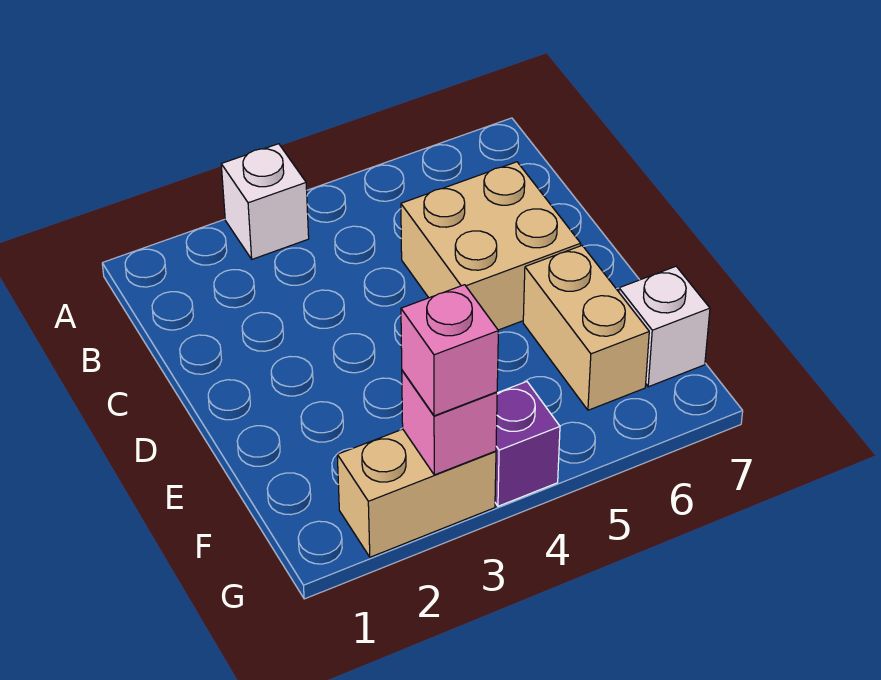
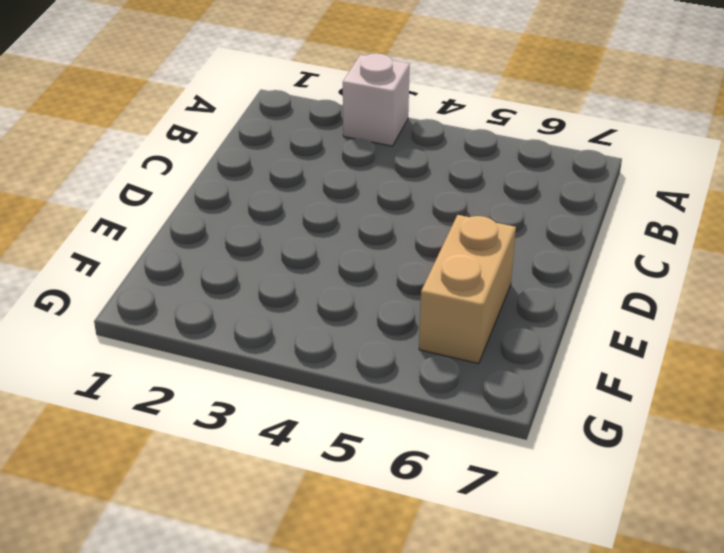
none -> tan brick C5:D6 level 1
none -> white brick F7 level 1

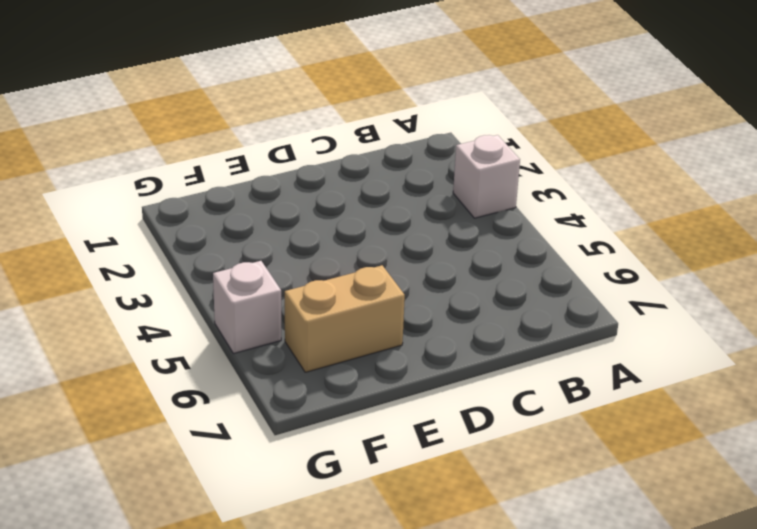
white brick G5 level 1 -> white brick F7 level 1
none -> tan brick C5:D6 level 1
none -> tan brick G2:G3 level 1

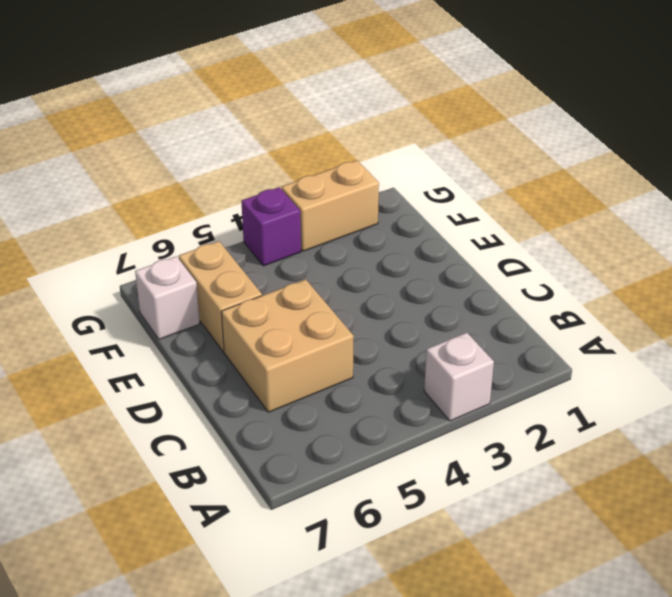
none -> pink brick G3 level 2
none -> pink brick G3 level 3

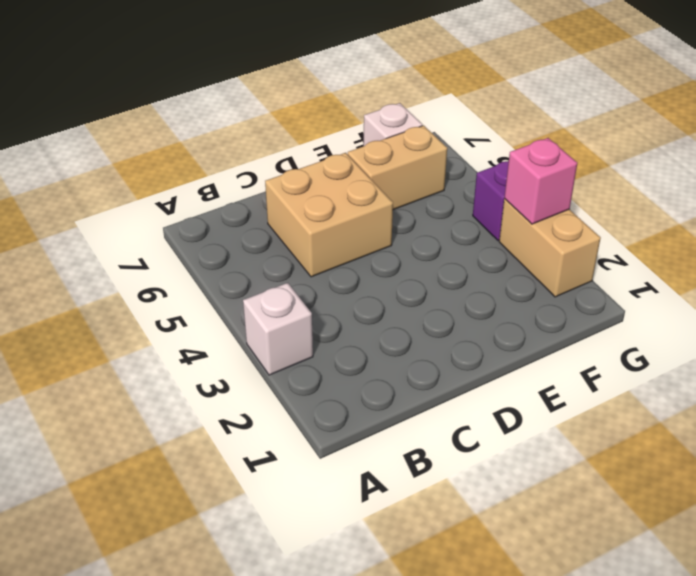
none -> pink brick G3 level 3

